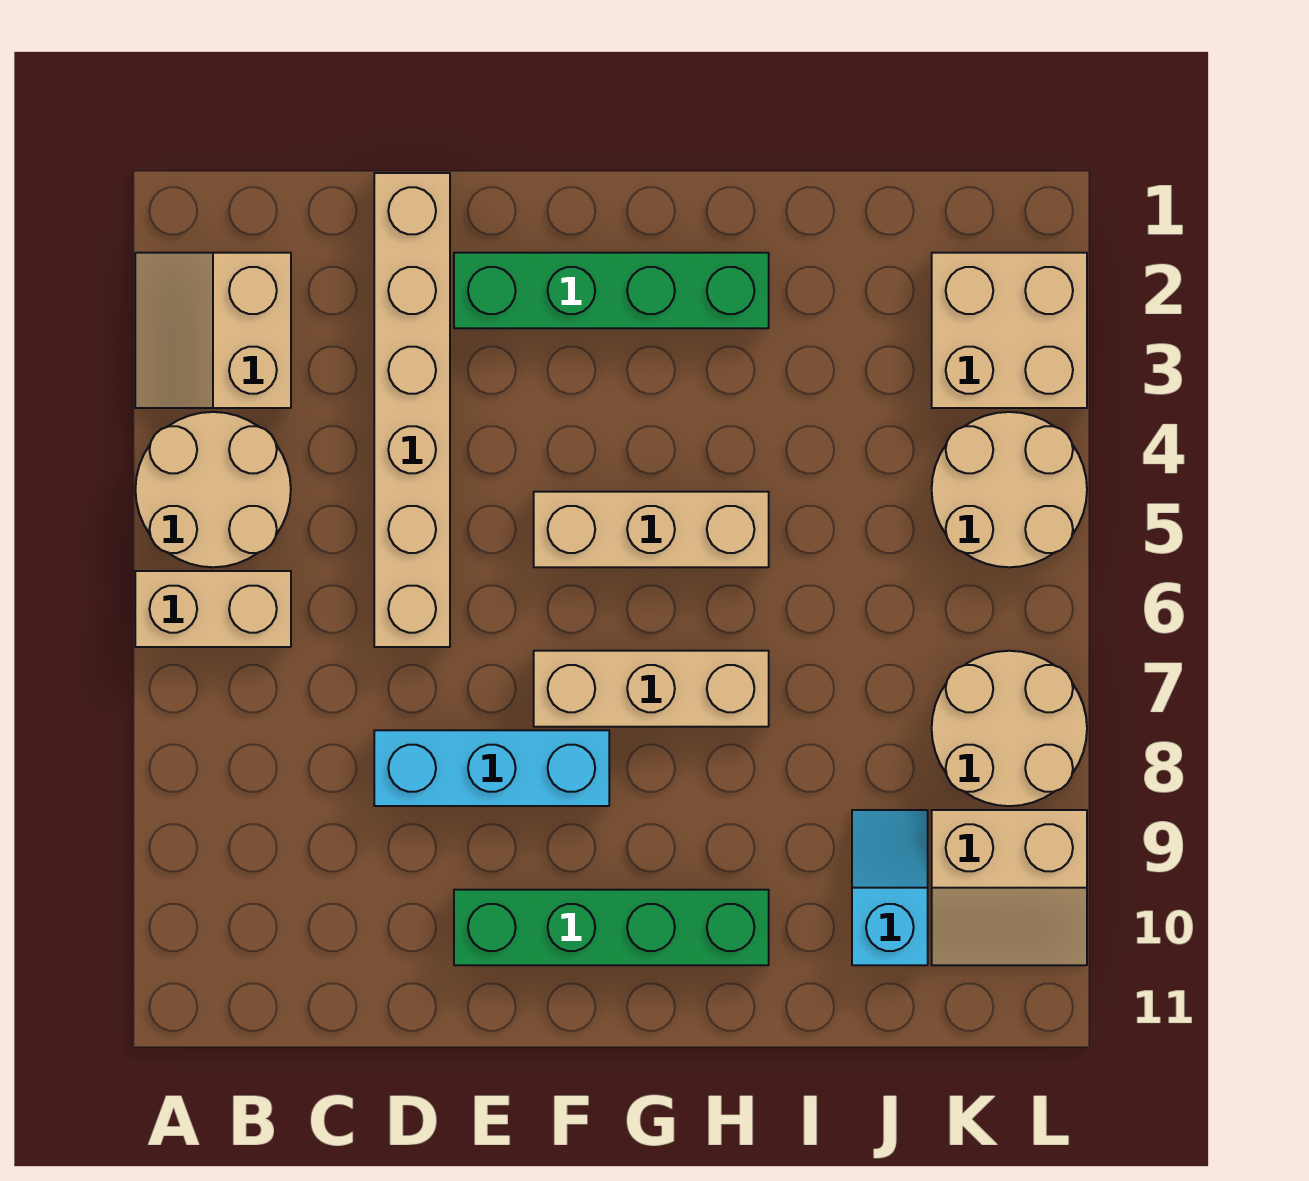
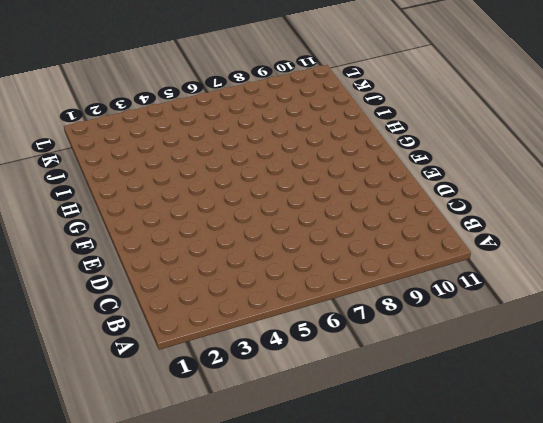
none -> tan slope A2:B3 level 1 top B
none -> tan round brick A4:B5 level 1
none -> tan brick A6:B6 level 1

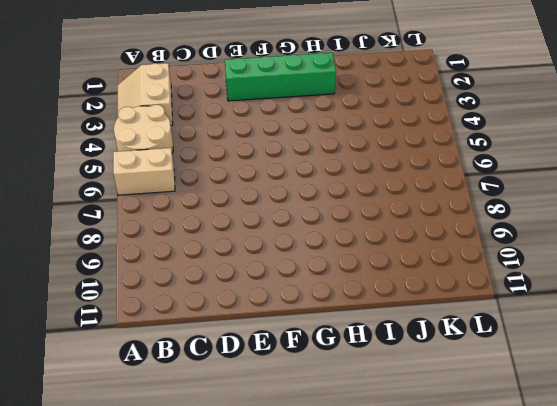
none -> tan brick D1:D6 level 1
none -> cyan brick D8:F8 level 1
none -> green brick E10:H10 level 1

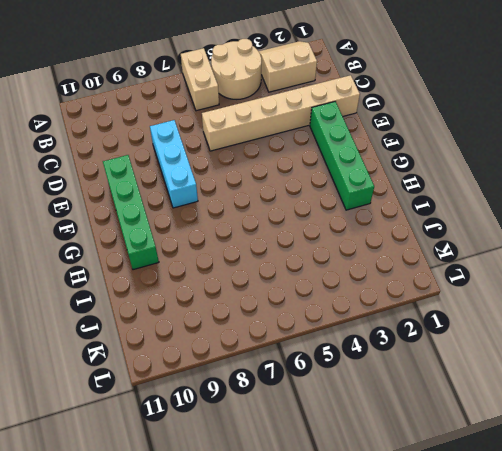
none -> tan brick F5:H5 level 1
none -> tan brick F7:H7 level 1
none -> cyan slope J9:J10 level 1 top 10

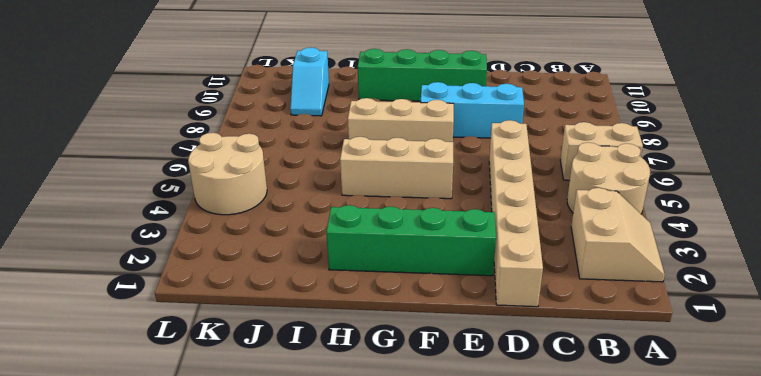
none -> tan brick K2:L3 level 1
none -> tan round brick K7:L8 level 1
none -> tan slope K9:L10 level 1 top 9

